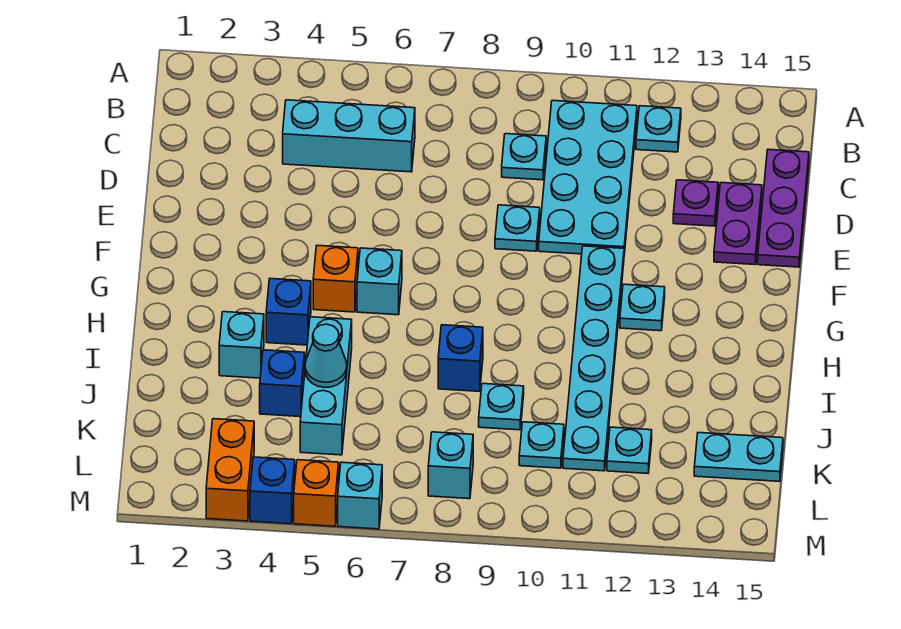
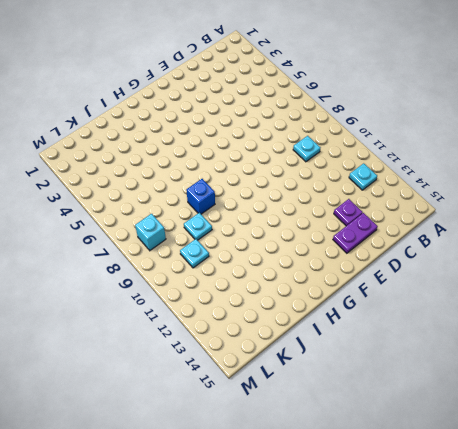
none -> cyan plate B10:E11 level 1
none -> cyan brick C4:C6 level 1
none -> purple plate C15:E15 level 1

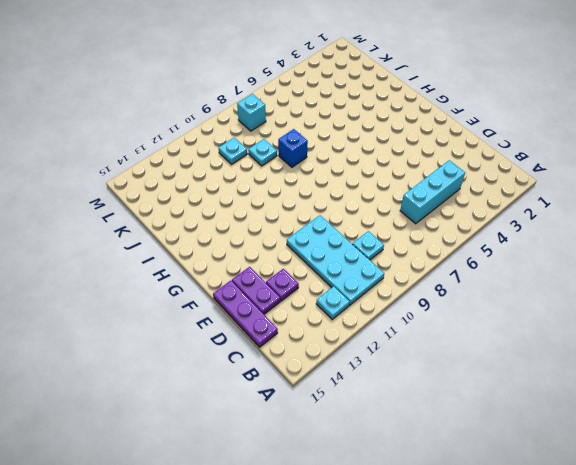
none -> cyan plate E9 level 1
none -> cyan plate F11:K11 level 1
none -> orange brick G5 level 1

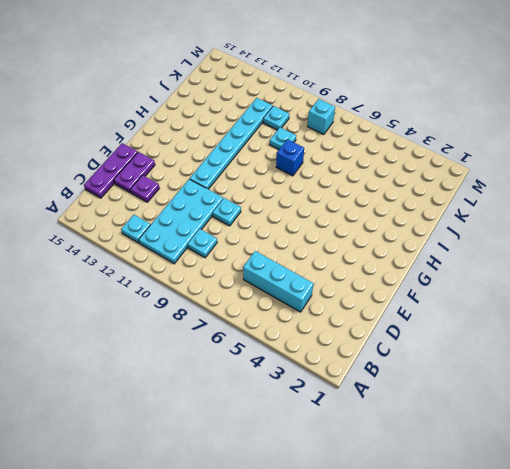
none -> orange brick G5 level 1
none -> cyan brick G6 level 1
none -> cyan plate G12 level 1

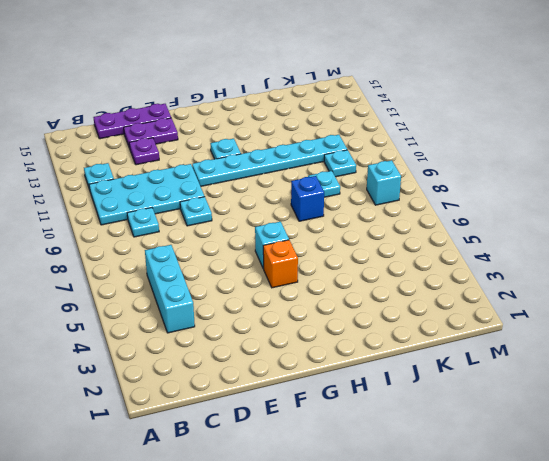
none -> blue brick H4 level 1
none -> cyan brick I3 level 1
none -> cyan brick I5:K5 level 1

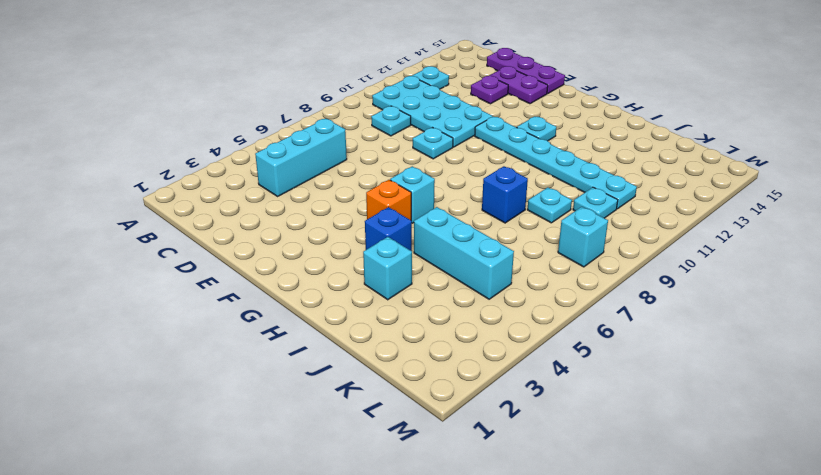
none -> blue brick J4 level 1
none -> cyan plate K12 level 1
none -> cyan plate K14:K15 level 1

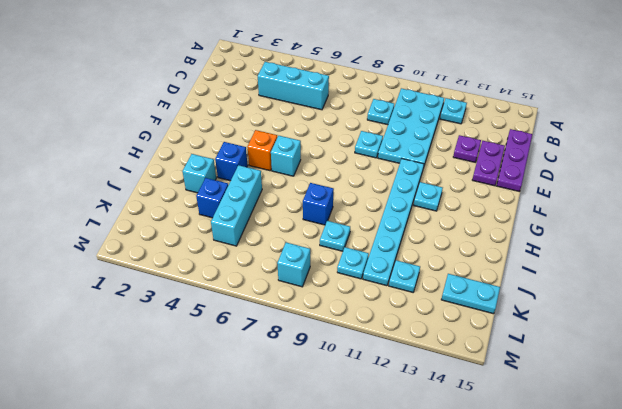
none -> orange brick L3:M3 level 1
none -> blue brick M4 level 1
none -> orange brick M5 level 1

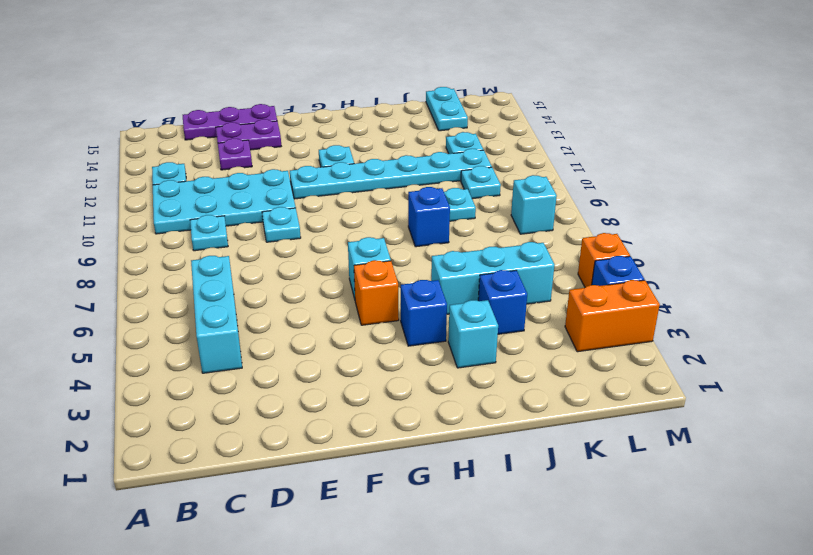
none -> cyan brick M6 level 1
none -> cyan cone J5 level 2

